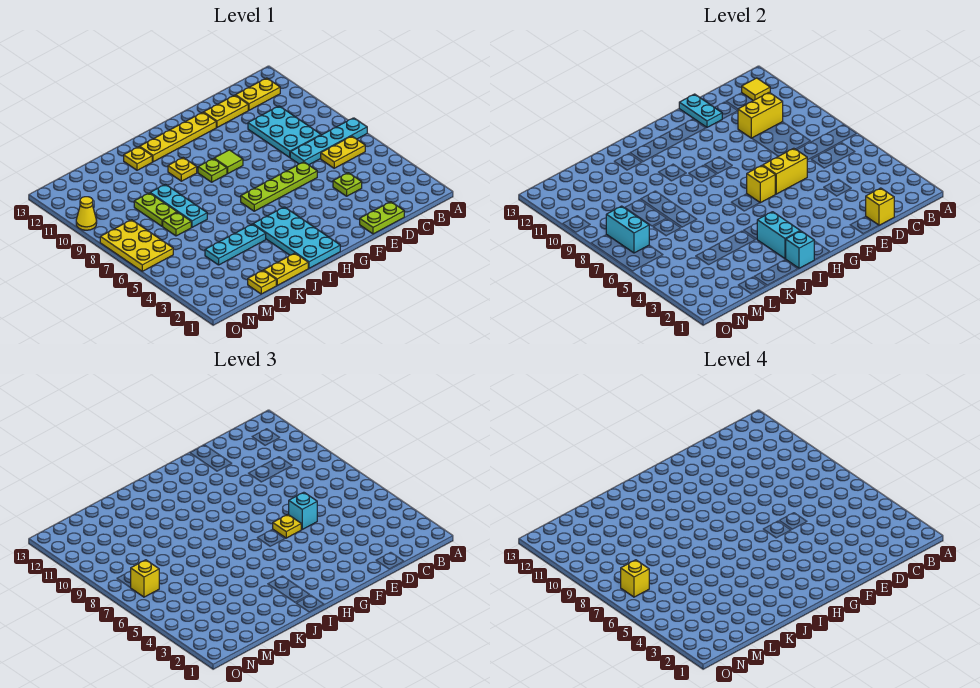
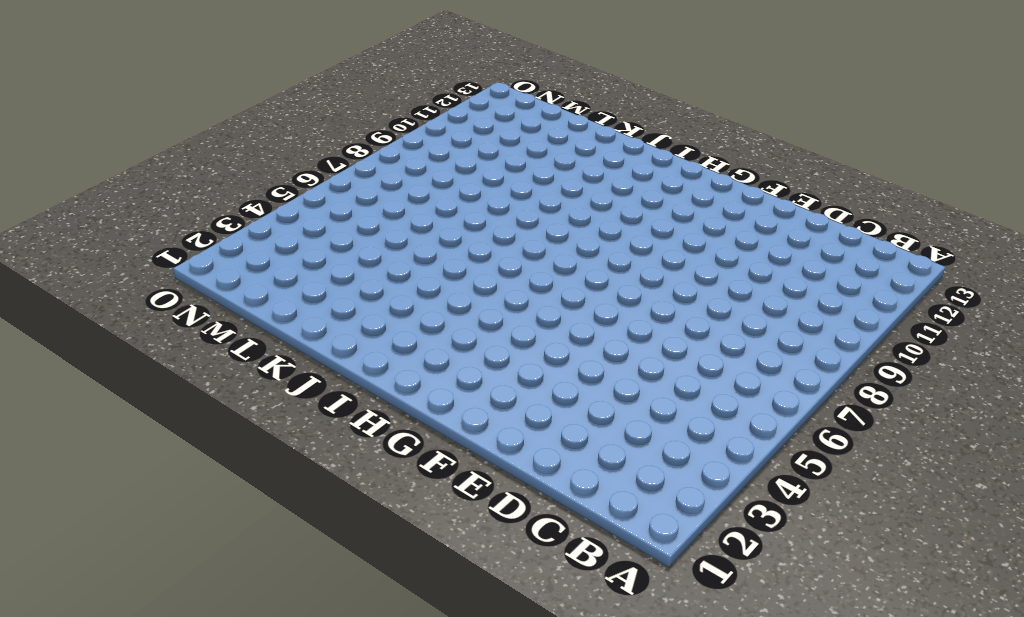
none -> cyan plate A7:D7 level 1
none -> yellow plate B6:C6 level 1
none -> yellow plate B12:C12 level 1
none -> cyan plate C8:D10 level 1

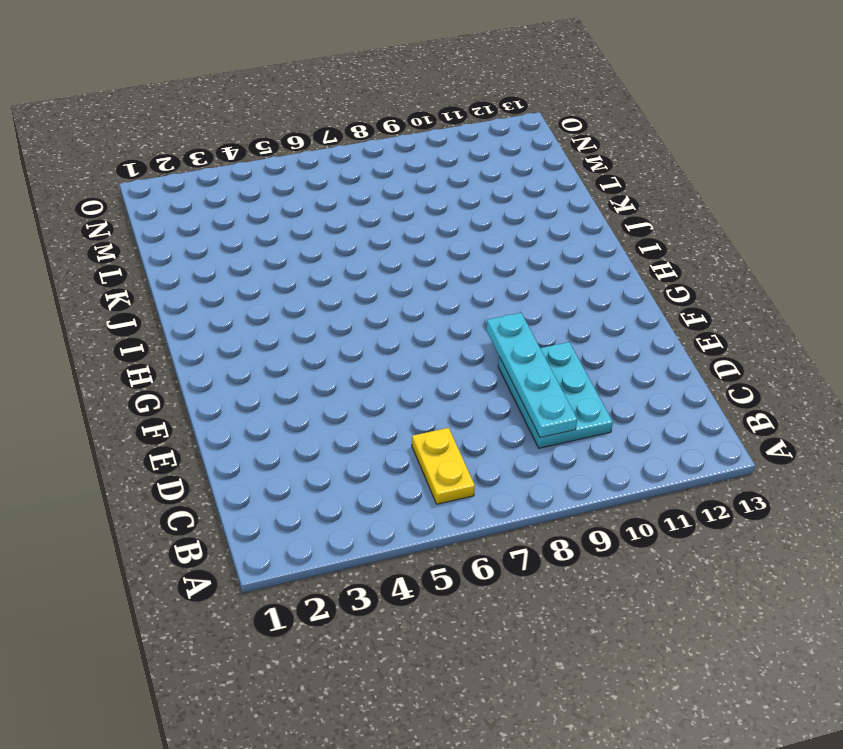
cyan plate C9:E10 level 1 -> cyan plate C8:D10 level 1
cyan plate C9:F9 level 2 -> cyan plate A7:D7 level 1
none -> yellow plate B12:C12 level 1
none -> lime plate D1:E1 level 1
none -> lime plate D4 level 1
none -> yellow plate D12:E12 level 1

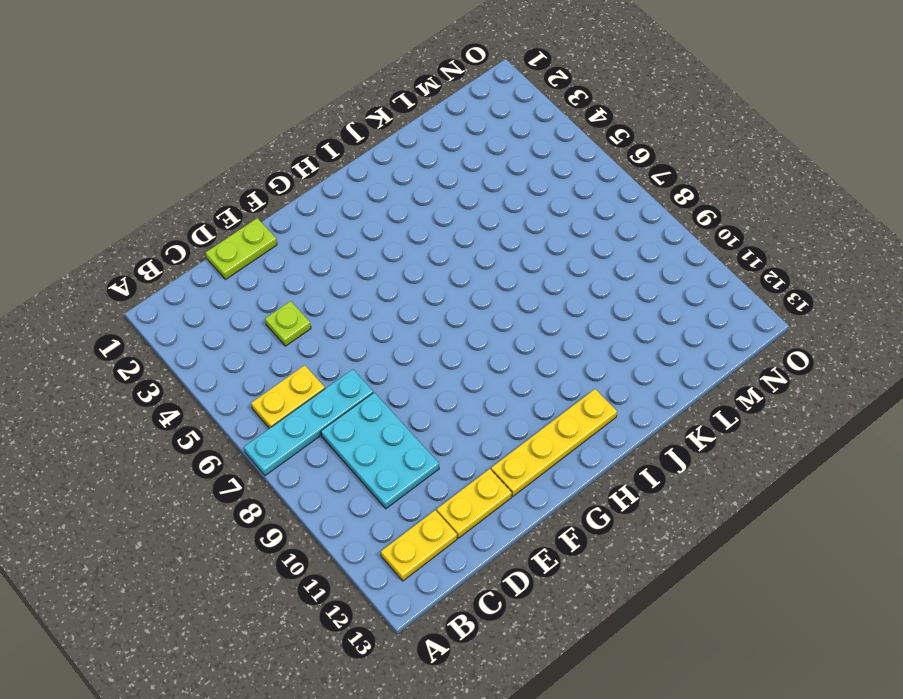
none -> lime plate E6:H6 level 1
none -> lime tile G9 level 1
none -> cyan plate H1:I4 level 1
none -> lime plate H9 level 1

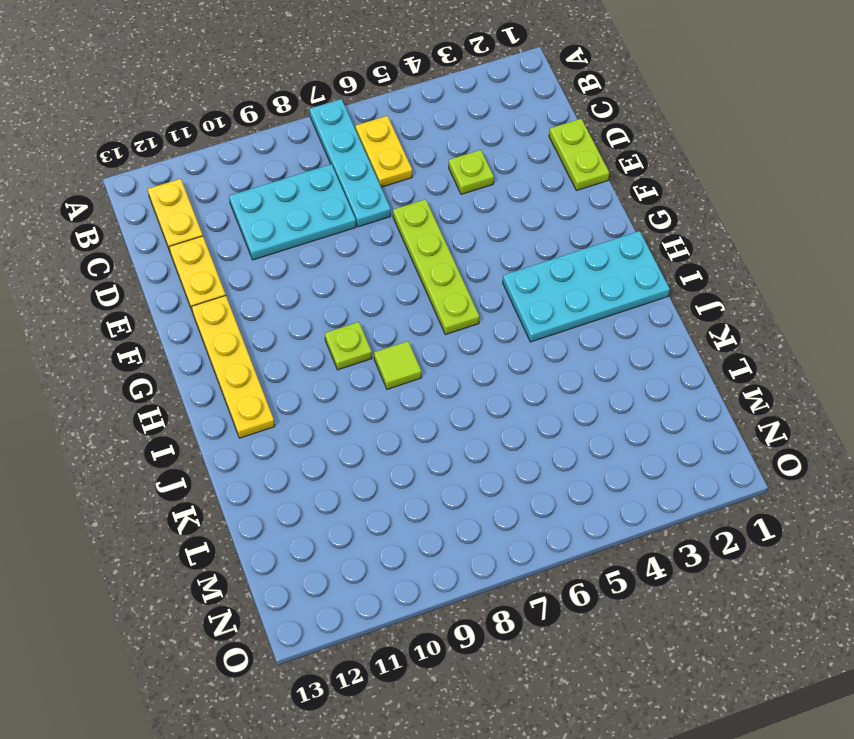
lime tile I8 level 1 -> lime tile G9 level 1
none -> yellow plate I10 level 1
none -> yellow plate J1:K1 level 1
none -> cyan plate J4:L4 level 1
none -> yellow plate J12 level 1

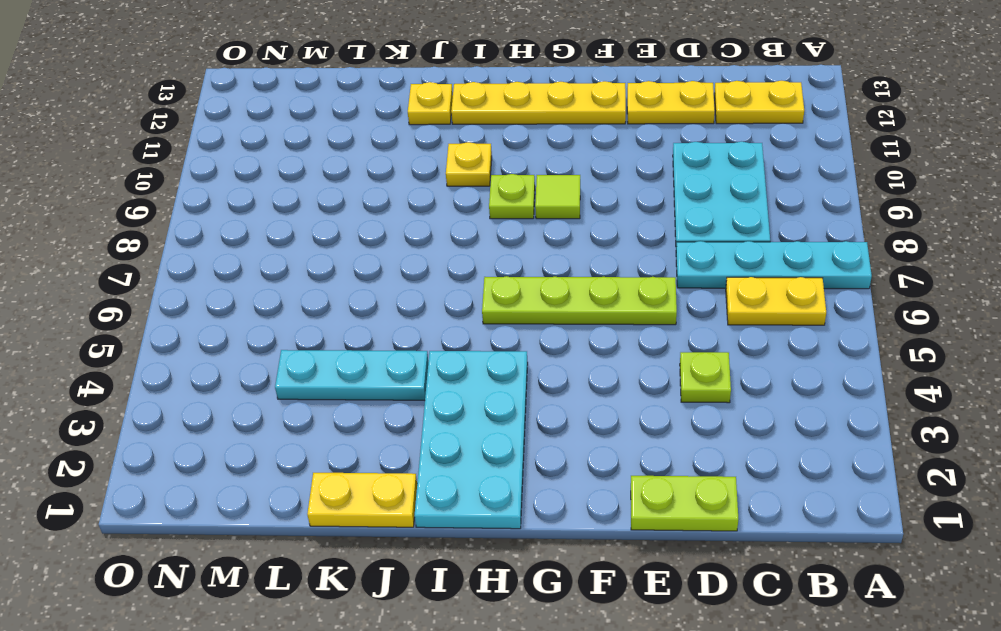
none -> cyan plate K7:K9 level 1
none -> yellow plate L1 level 1
none -> lime plate L7 level 1
none -> lime plate L8:L9 level 1

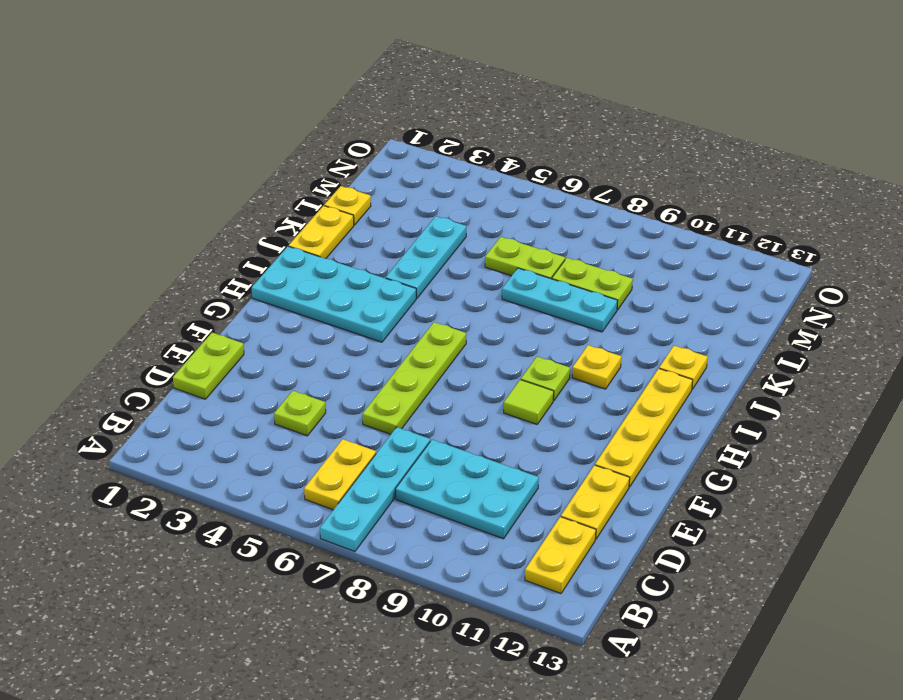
lime plate L6:L7 level 1 -> lime plate L7 level 1
none -> yellow plate N6:O8 level 1
none -> yellow cone O10 level 1
none -> yellow tile B12 level 2
none -> yellow brick C10:D10 level 2

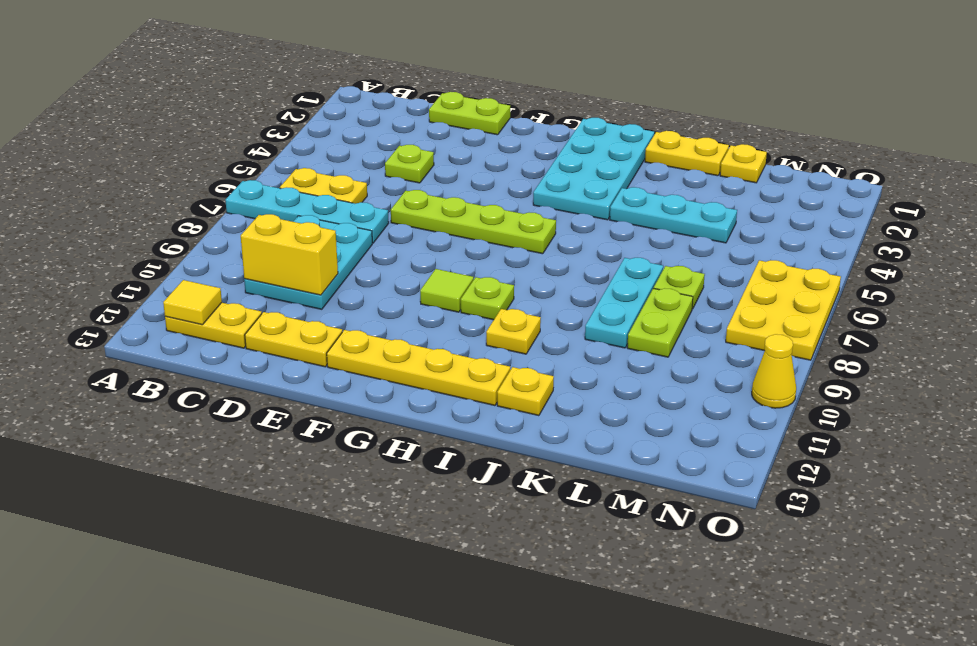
none -> yellow brick D1 level 2
none -> yellow brick E6:F6 level 2
none -> cyan plate E12:E13 level 2
none -> yellow brick G6 level 2

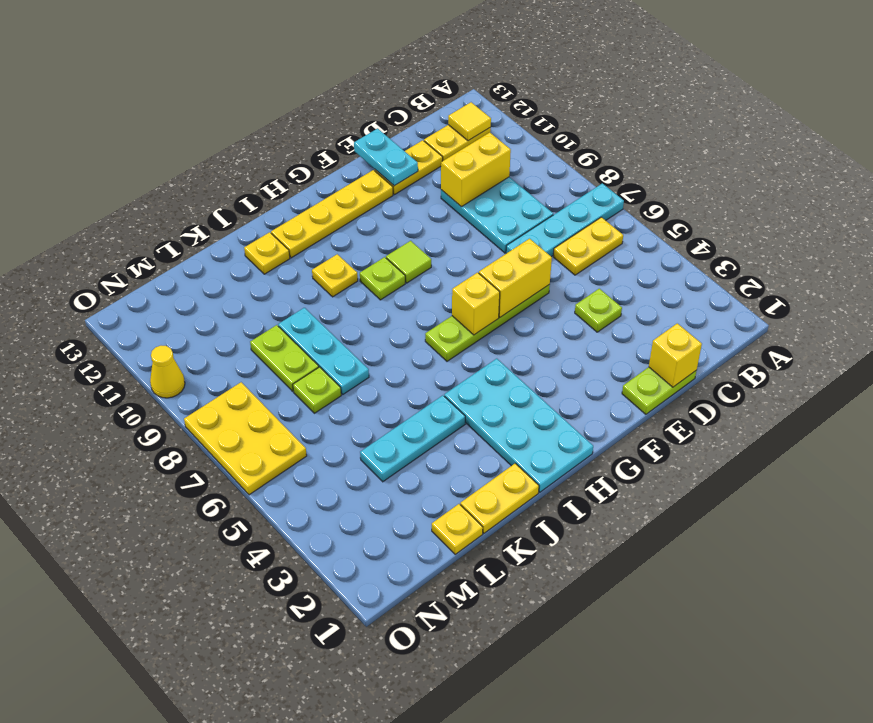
none -> cyan brick I1 level 2
none -> cyan brick I2:I3 level 2
none -> cyan brick N7:N8 level 2
none -> cyan brick E6 level 3

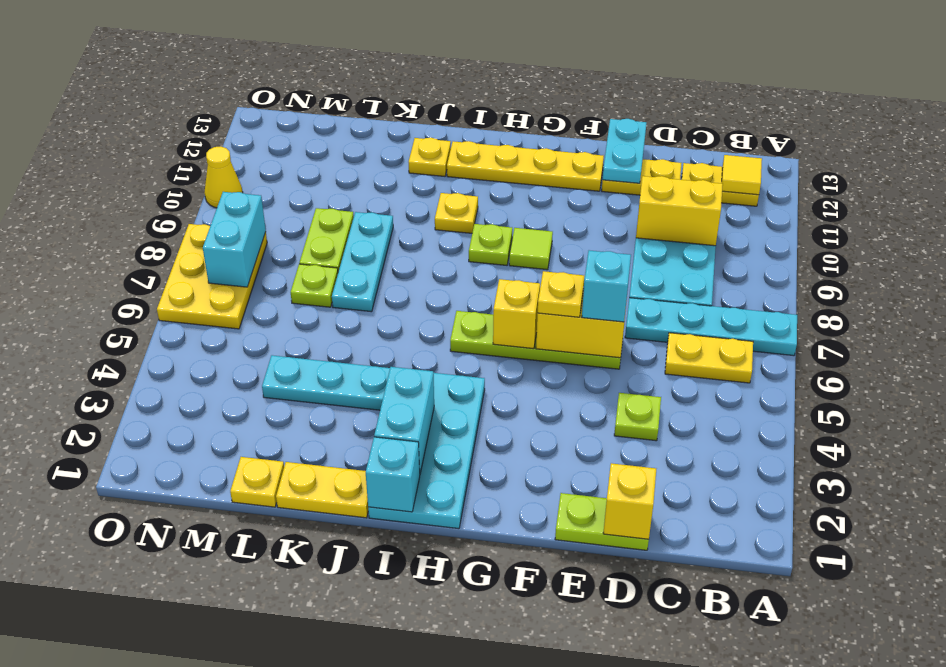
none -> yellow brick N7 level 3
none -> yellow brick N7 level 4

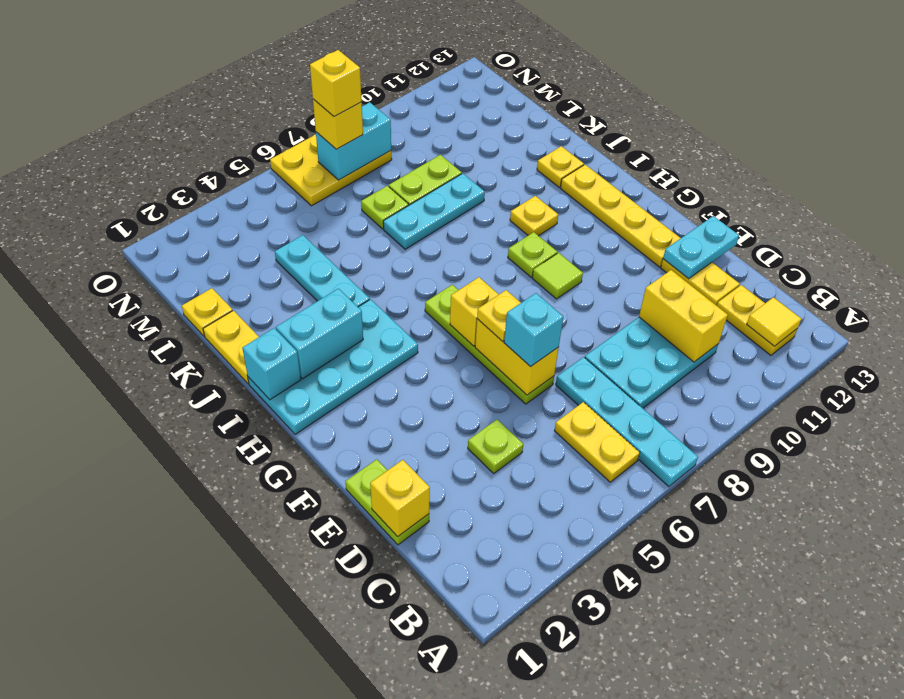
none -> yellow cone O10 level 1

